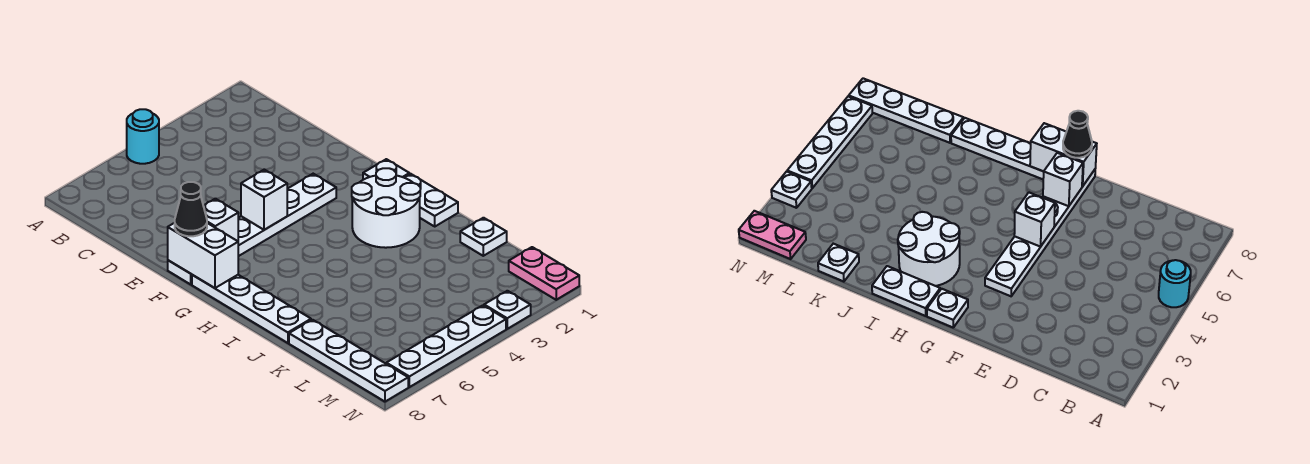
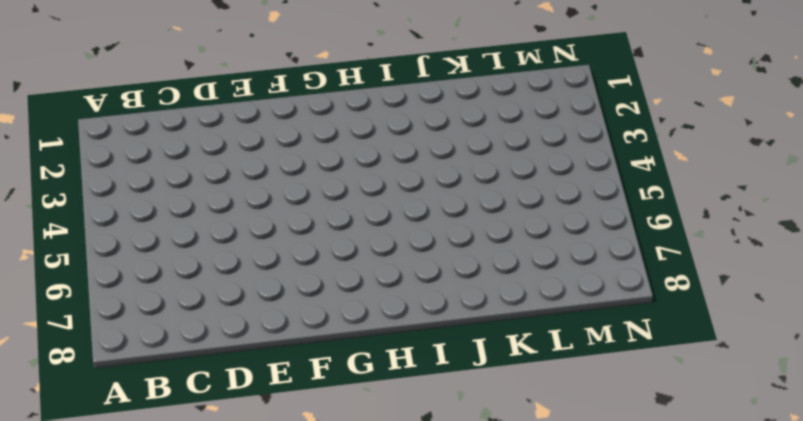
none -> cyan round brick A5 level 1
none -> white plate F3:F8 level 1
none -> white plate G1 level 1

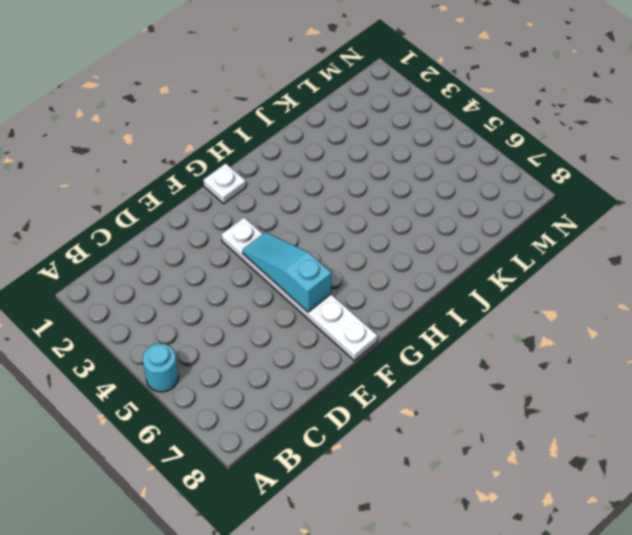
cyan slope F4:F6 level 2 top 6 -> white brick F5 level 2
none -> white plate G8:J8 level 1
none -> white plate H1:I1 level 1
none -> white round brick H2:I3 level 1

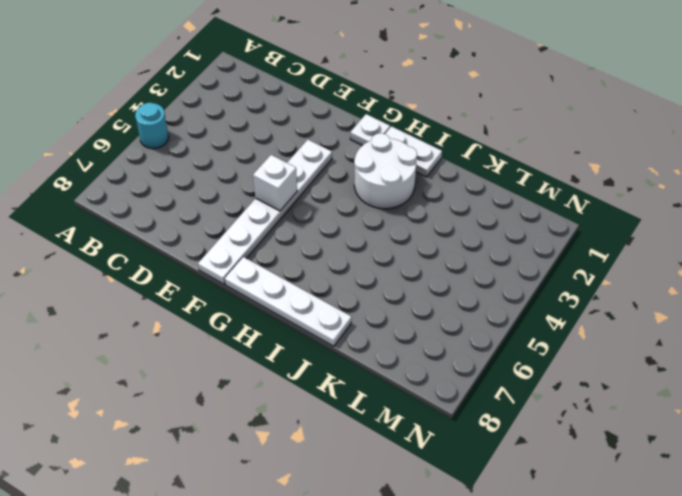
none -> white plate K1 level 1
none -> white plate K8:N8 level 1
none -> pink plate M1:N1 level 1

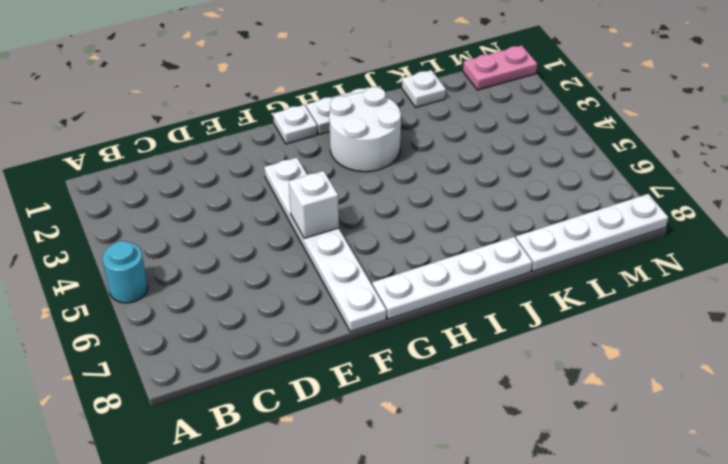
none -> white plate N3 level 1
none -> white plate N4:N7 level 1
none -> white brick F7 level 2

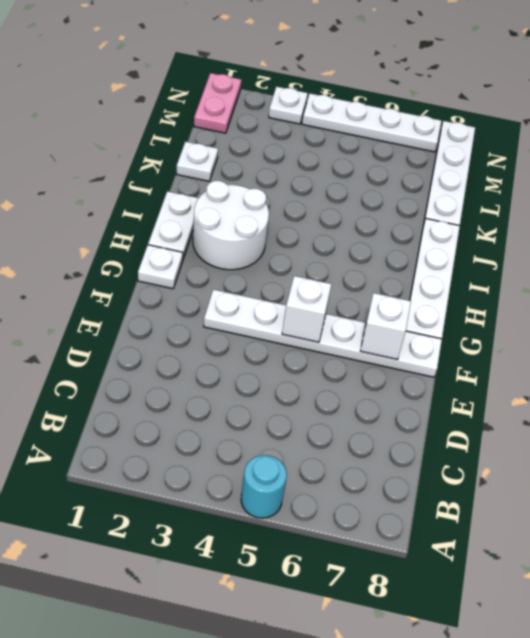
none -> white brick F8:G8 level 2
none -> black cone F8 level 3

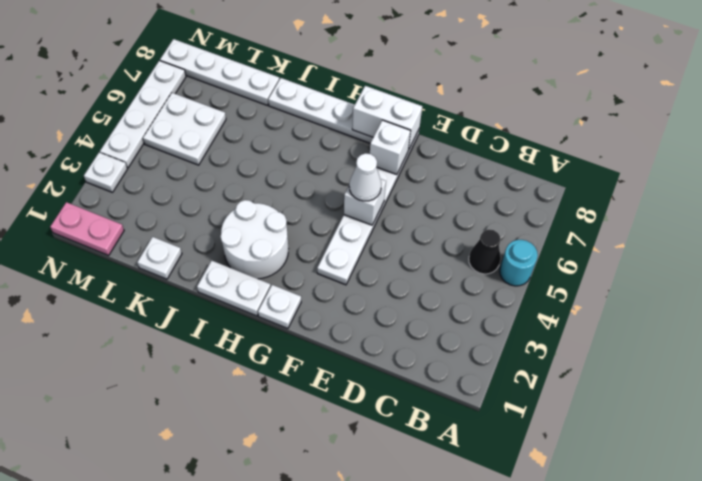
black cone B5 level 1 -> black cone F8 level 3
white cone F5 level 3 -> none
white plate L5:M6 level 1 -> none

